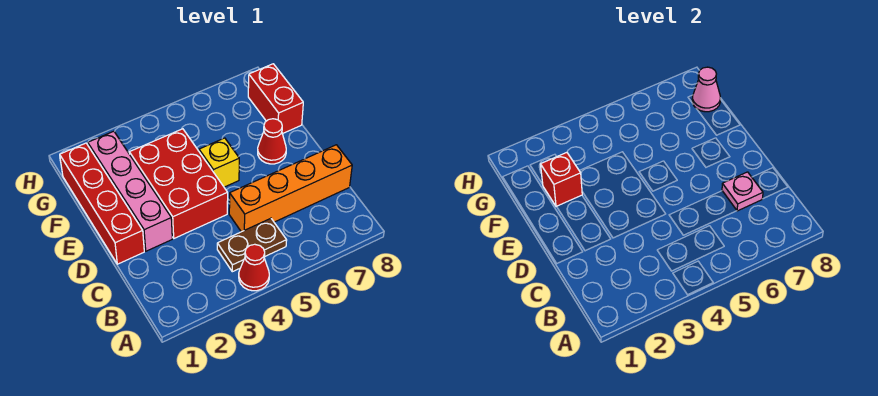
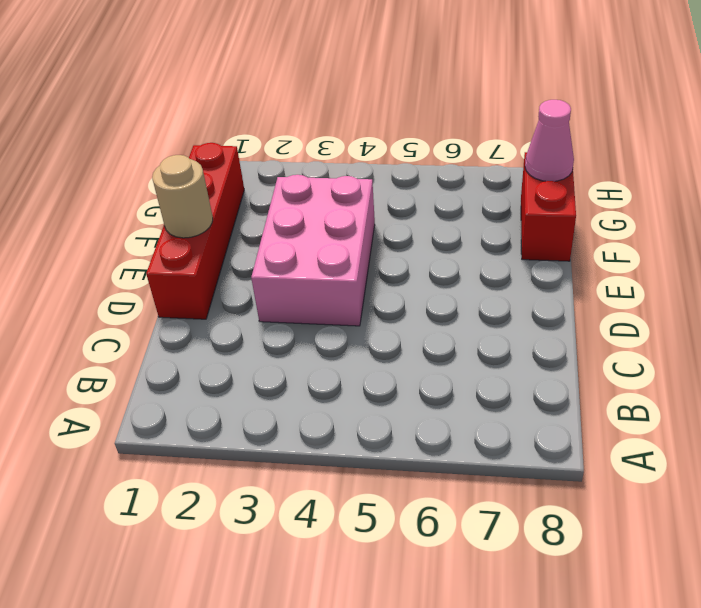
pink brick D3:F4 level 1 -> red brick D3:F4 level 1
tan round brick E1 level 2 -> none
none -> red cone A4 level 1
none -> brown plate B4:B5 level 1
none -> orange brick C5:C8 level 1

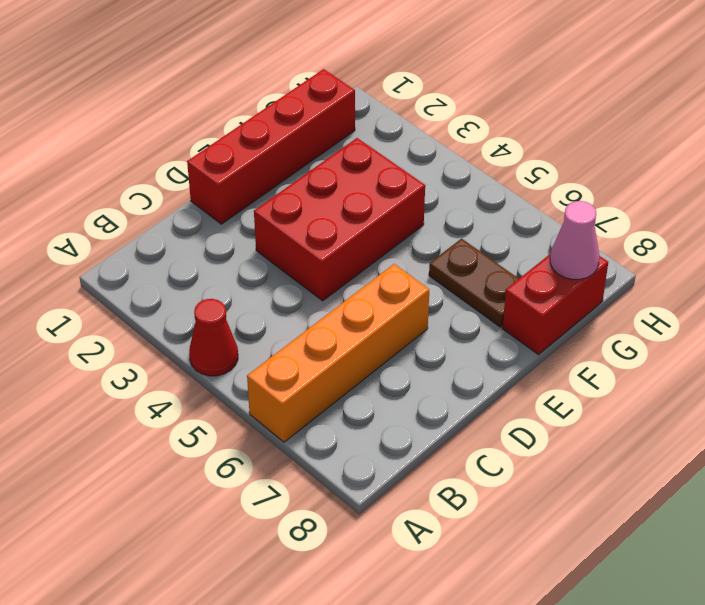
orange brick A6:D6 level 1 -> orange brick C5:C8 level 1
brown plate F6:F7 level 1 -> brown plate B4:B5 level 1
none -> pink brick D2:G2 level 1
none -> yellow brick E5 level 1
none -> red cone E7 level 1

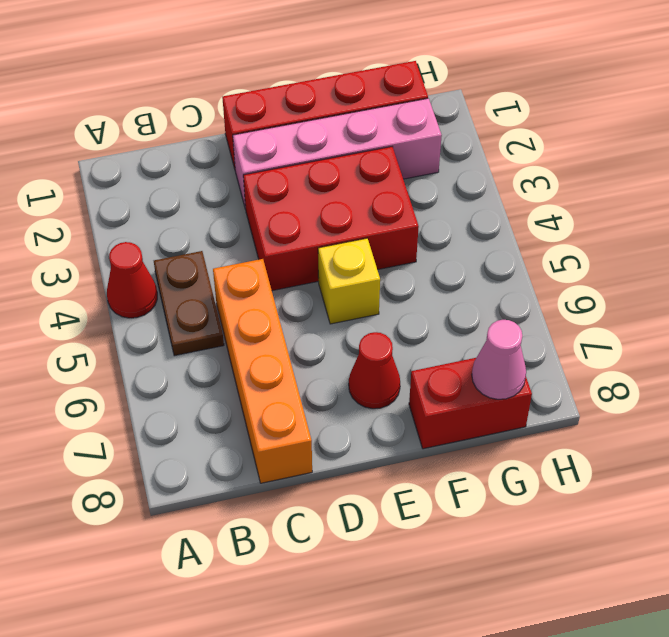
none -> pink plate C7 level 2
none -> red brick F2 level 2

